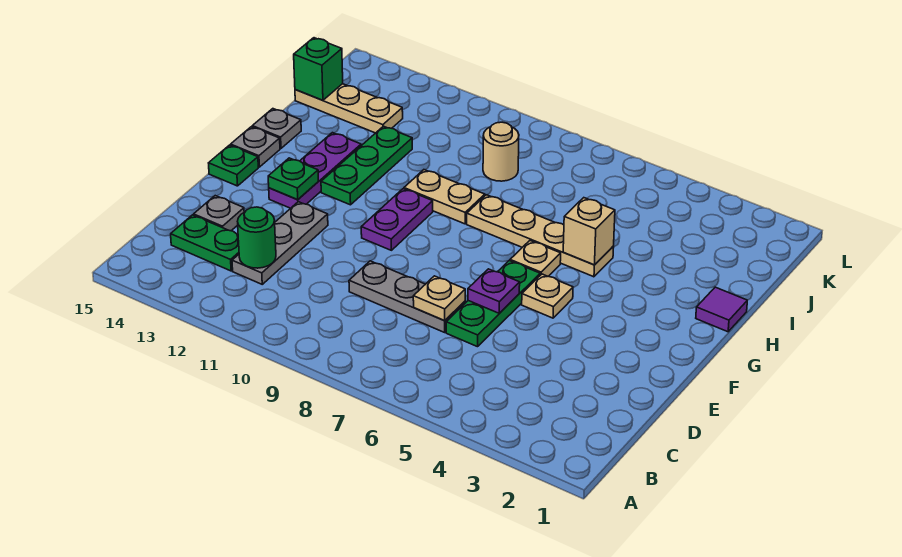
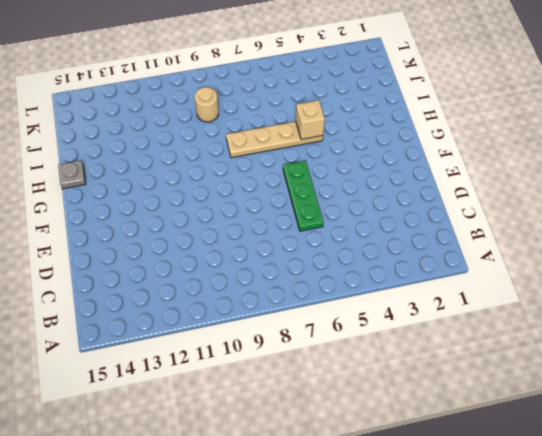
none -> grey plate C12:E12 level 1
none -> green plate C13:C14 level 1
none -> grey plate D7:D9 level 1

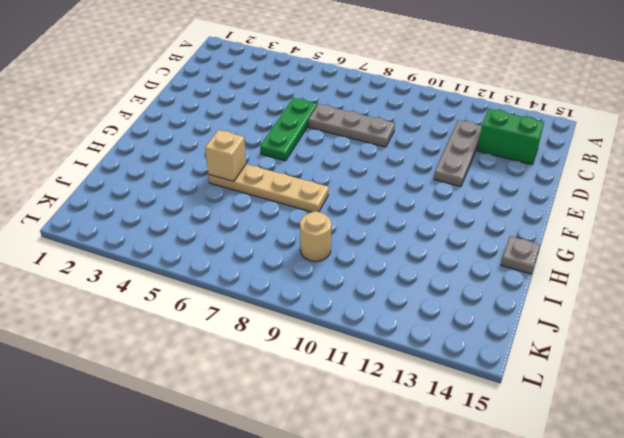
green brick C13:C14 level 1 -> green plate C13:C14 level 1
none -> grey plate D14 level 1
none -> tan plate F5 level 1
none -> purple plate F10:G10 level 1

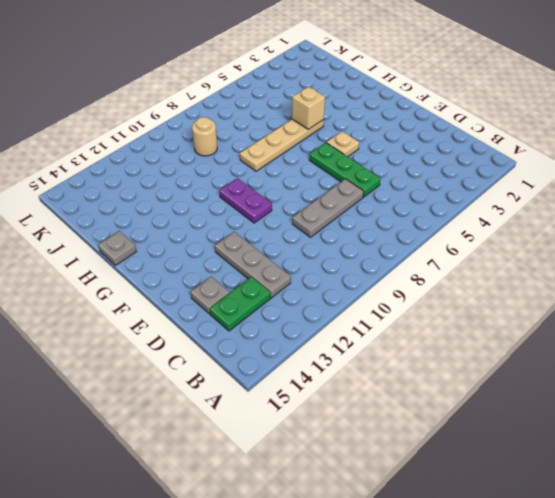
none -> purple plate F13:H13 level 1
none -> green plate F15 level 1
none -> tan plate G6 level 1

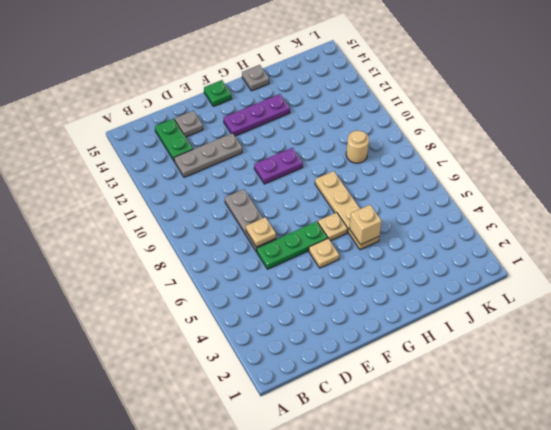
none -> green plate G12:I12 level 1
none -> grey plate G15 level 1
none -> purple tile H1 level 1

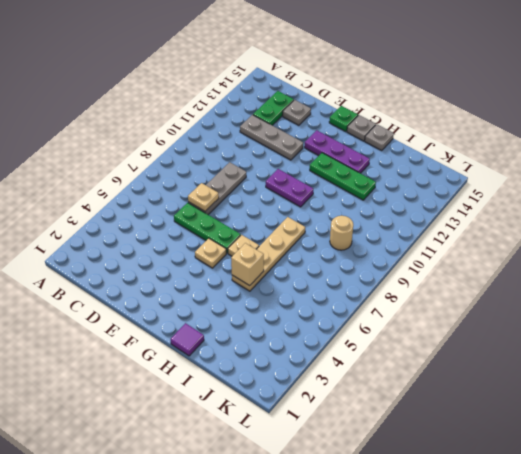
none -> tan plate H9:H10 level 1
none -> tan plate J13:J15 level 1
none -> green round brick C12 level 2

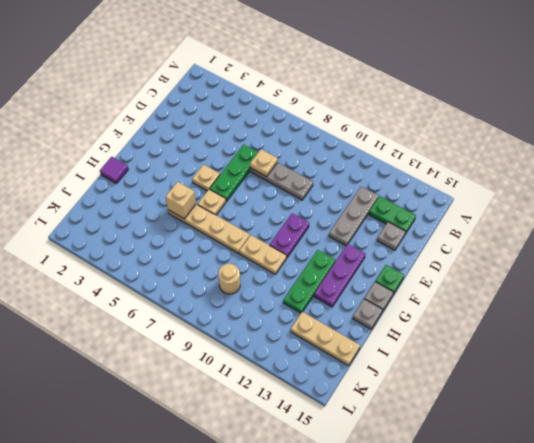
none -> green round brick C12 level 2
none -> purple plate E6 level 2
none -> green plate F13 level 2

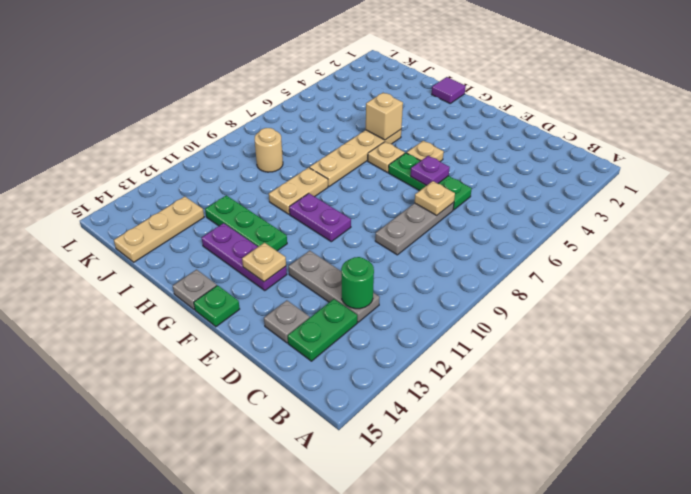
tan plate F13 level 2 -> green plate F13 level 2
none -> grey plate H15 level 1
none -> green brick J15 level 2

